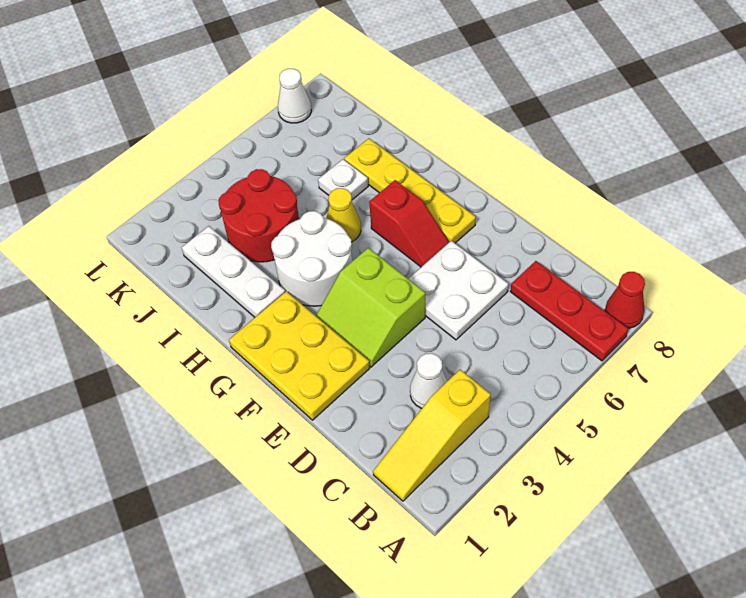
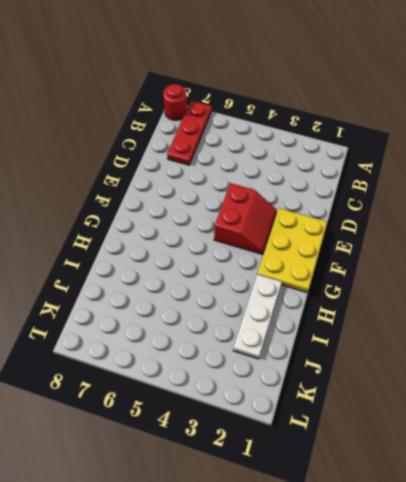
red round brick A8 level 1 -> red cone A8 level 1
red slope E3:F4 level 1 top 4 -> lime slope E3:F4 level 1 top 4
none -> yellow slope B1:B3 level 1 top 3
none -> white cone C3 level 1
none -> white plate D5:E6 level 1

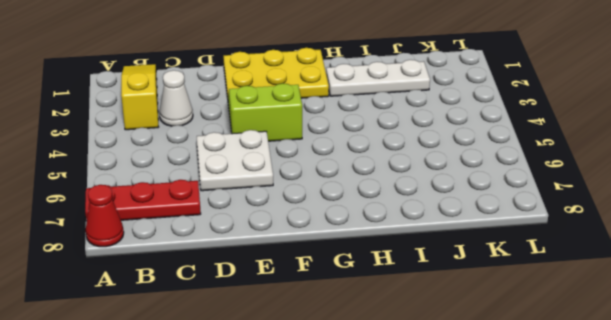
none -> red slope F6:G6 level 1 top G
none -> yellow plate F7:I7 level 1
none -> white round brick G3:H4 level 1

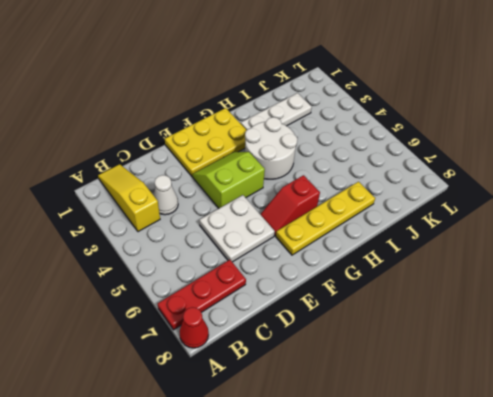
none -> yellow cone H5 level 1
none -> red round brick I3:J4 level 1
none -> white plate I6 level 1

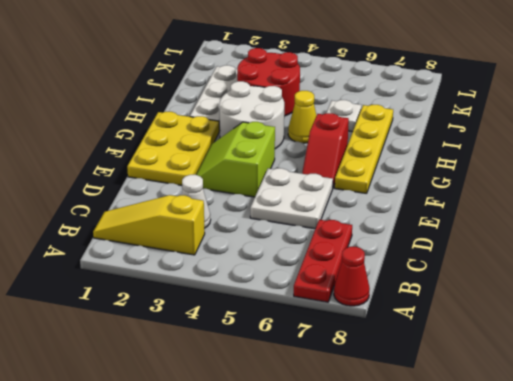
none -> white cone L7 level 1

